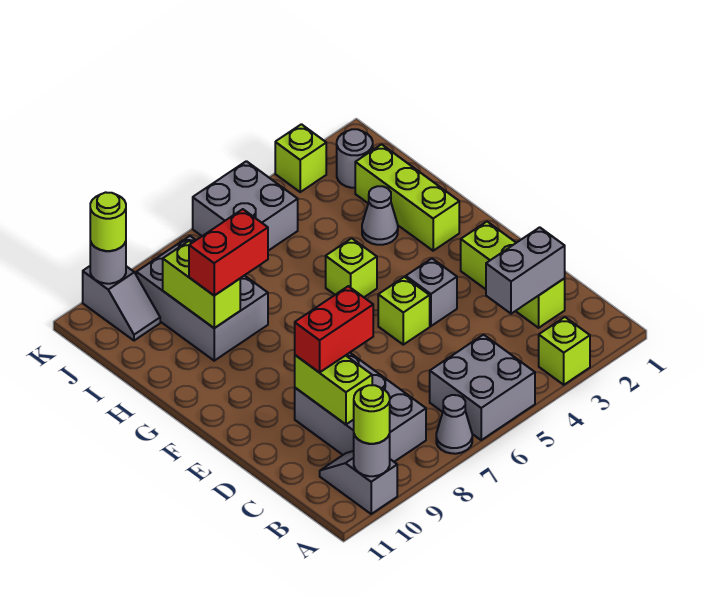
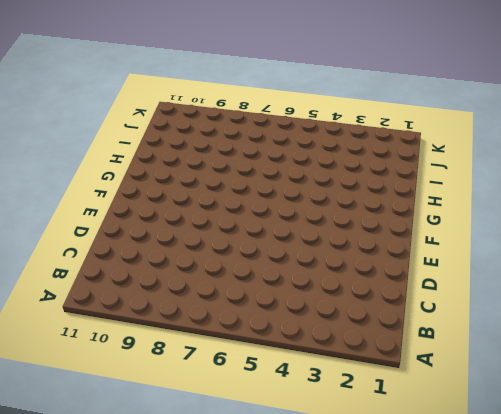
none -> lime brick A3 level 1
none -> grey brick A5:B6 level 1
none -> grey cone A7 level 1

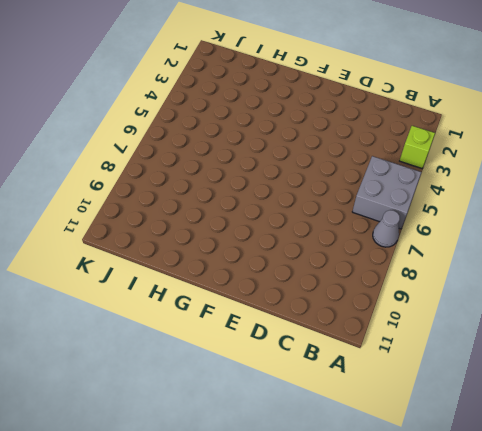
none -> grey slope A10:B10 level 1 top A
none -> grey brick B8:D9 level 1
none -> lime brick C2:E2 level 1

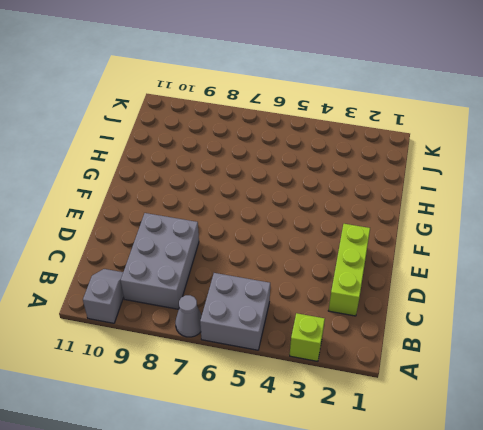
none -> grey brick E4 level 1
none -> lime brick E5 level 1
none -> lime brick G2:I2 level 1

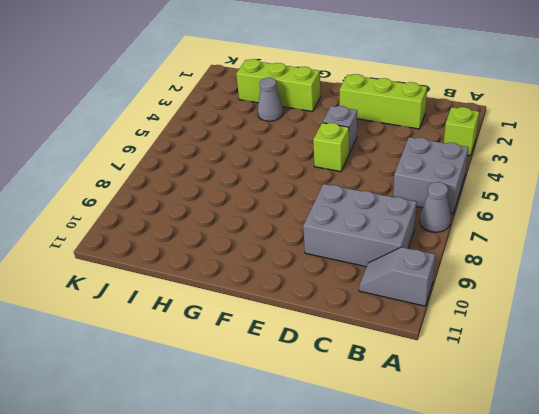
none -> lime brick G5 level 1
none -> grey brick H8:J9 level 1
none -> grey round brick J2 level 1

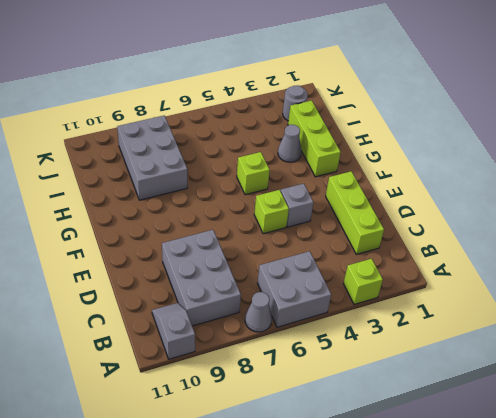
none -> grey brick J5:K6 level 1
none -> grey slope J10:K10 level 1 top K
none -> lime brick K3 level 1

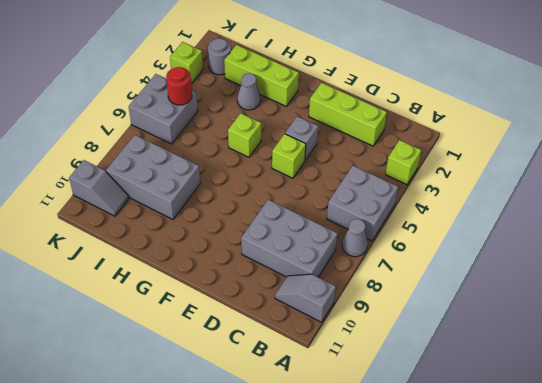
red round brick J5 level 2 -> none
none -> grey round brick A10 level 2
none -> grey brick C2:C3 level 2
none -> lime brick C9:D9 level 2

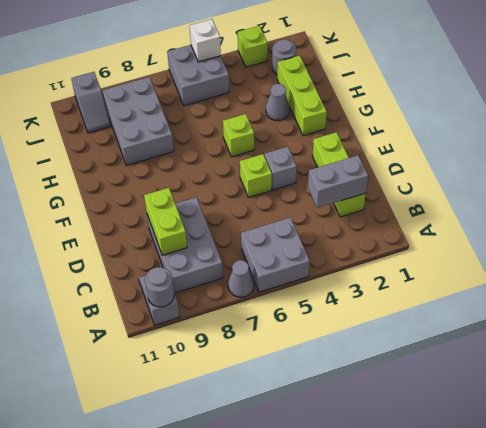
white brick K5 level 2 -> none
none -> lime brick A3 level 1
none -> lime brick H9:I9 level 2
none -> grey round brick K10 level 2

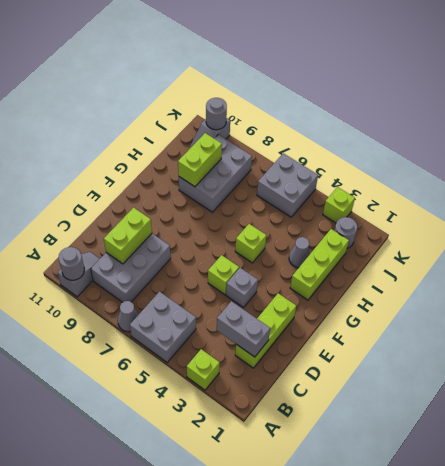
none -> lime round brick A10 level 3
none -> red brick D8:D9 level 3
none -> red brick H8:H9 level 3

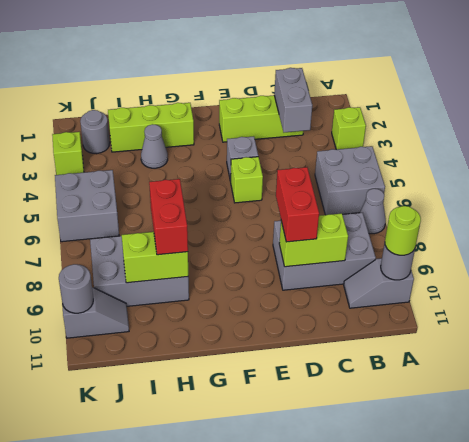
none -> lime brick G5 level 1
none -> lime round brick K10 level 3

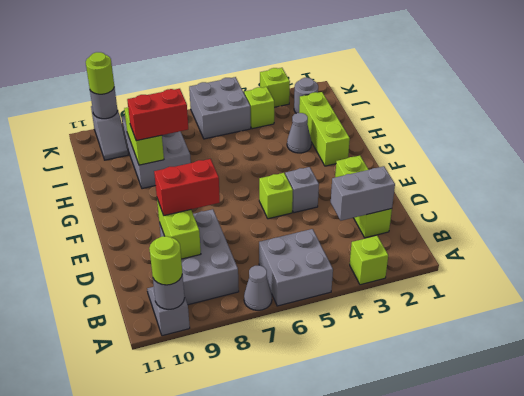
lime brick J4 level 1 -> lime brick G5 level 1

